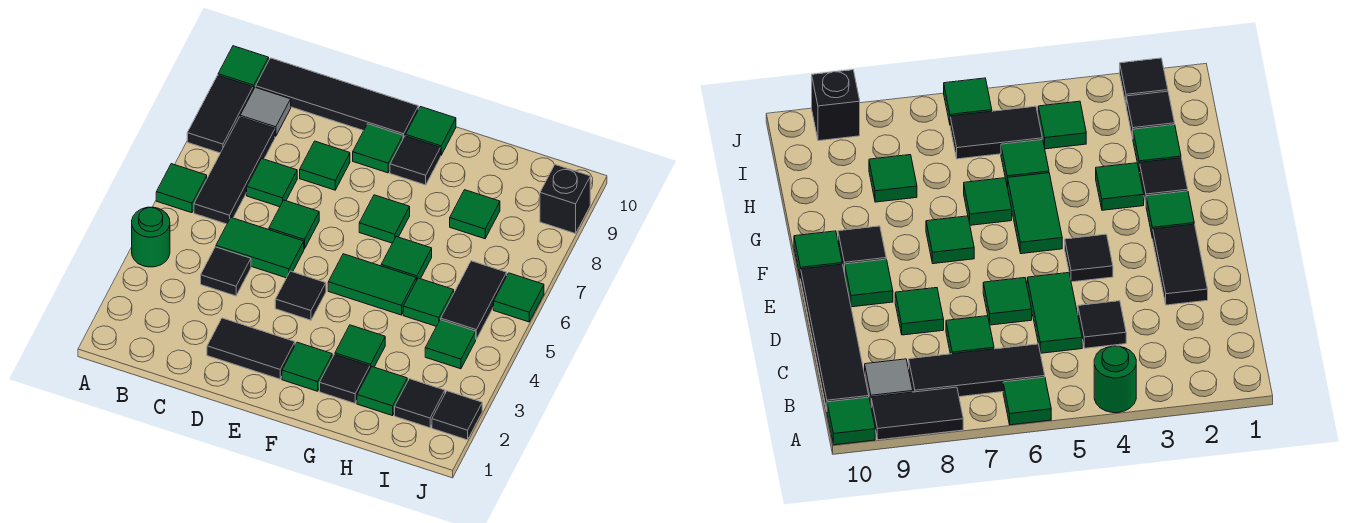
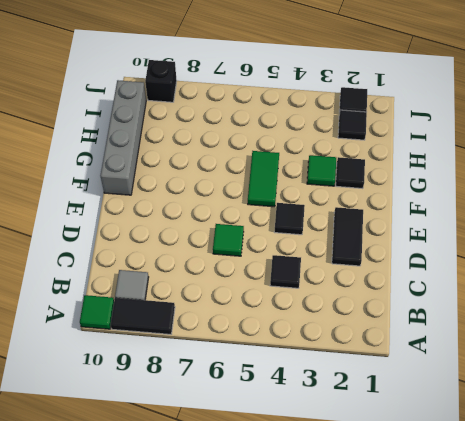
grey brick F10:I10 level 1 -> green tile F10 level 1
none -> green round brick A4 level 1
none -> green tile A6 level 1
none -> black tile B6:B8 level 1
none -> black tile B10:E10 level 1

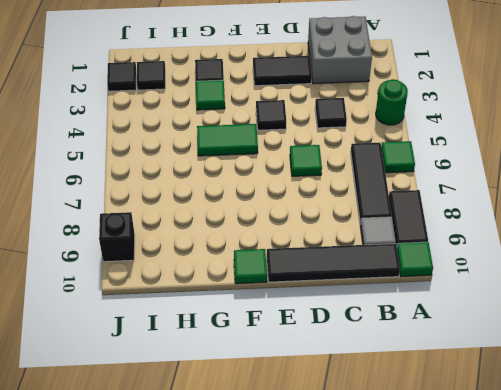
grey brick B1:C2 level 1 -> none
none -> green tile C5:D5 level 1
none -> green tile C7 level 1
none -> green tile D8 level 1
none -> green tile E9 level 1

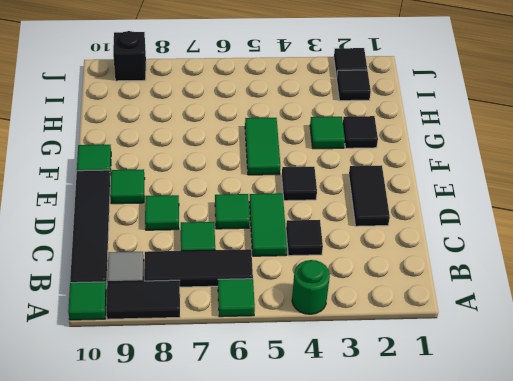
none -> green tile F2 level 1
none -> green tile F7 level 1
none -> black tile F9 level 1
none -> green tile G6 level 1

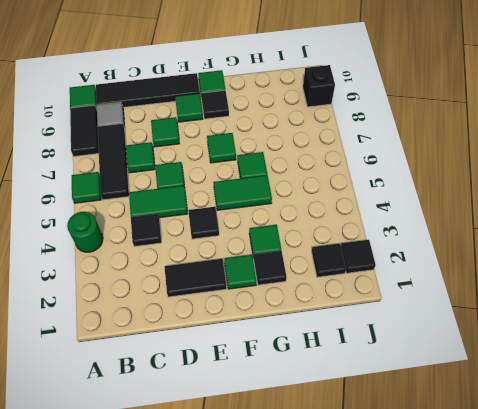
none -> green tile H2 level 1
none -> green tile H5 level 1
none -> green tile H8 level 1
none -> green tile I4 level 1

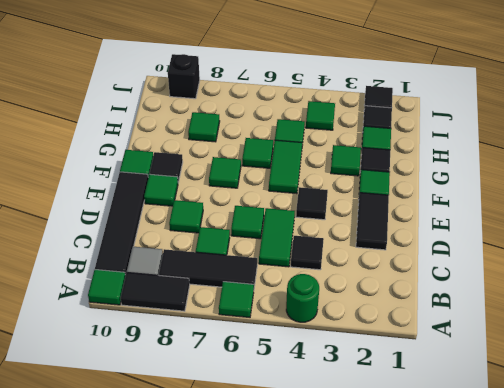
none -> black tile I5:I6 level 1
none -> green tile J6 level 1

